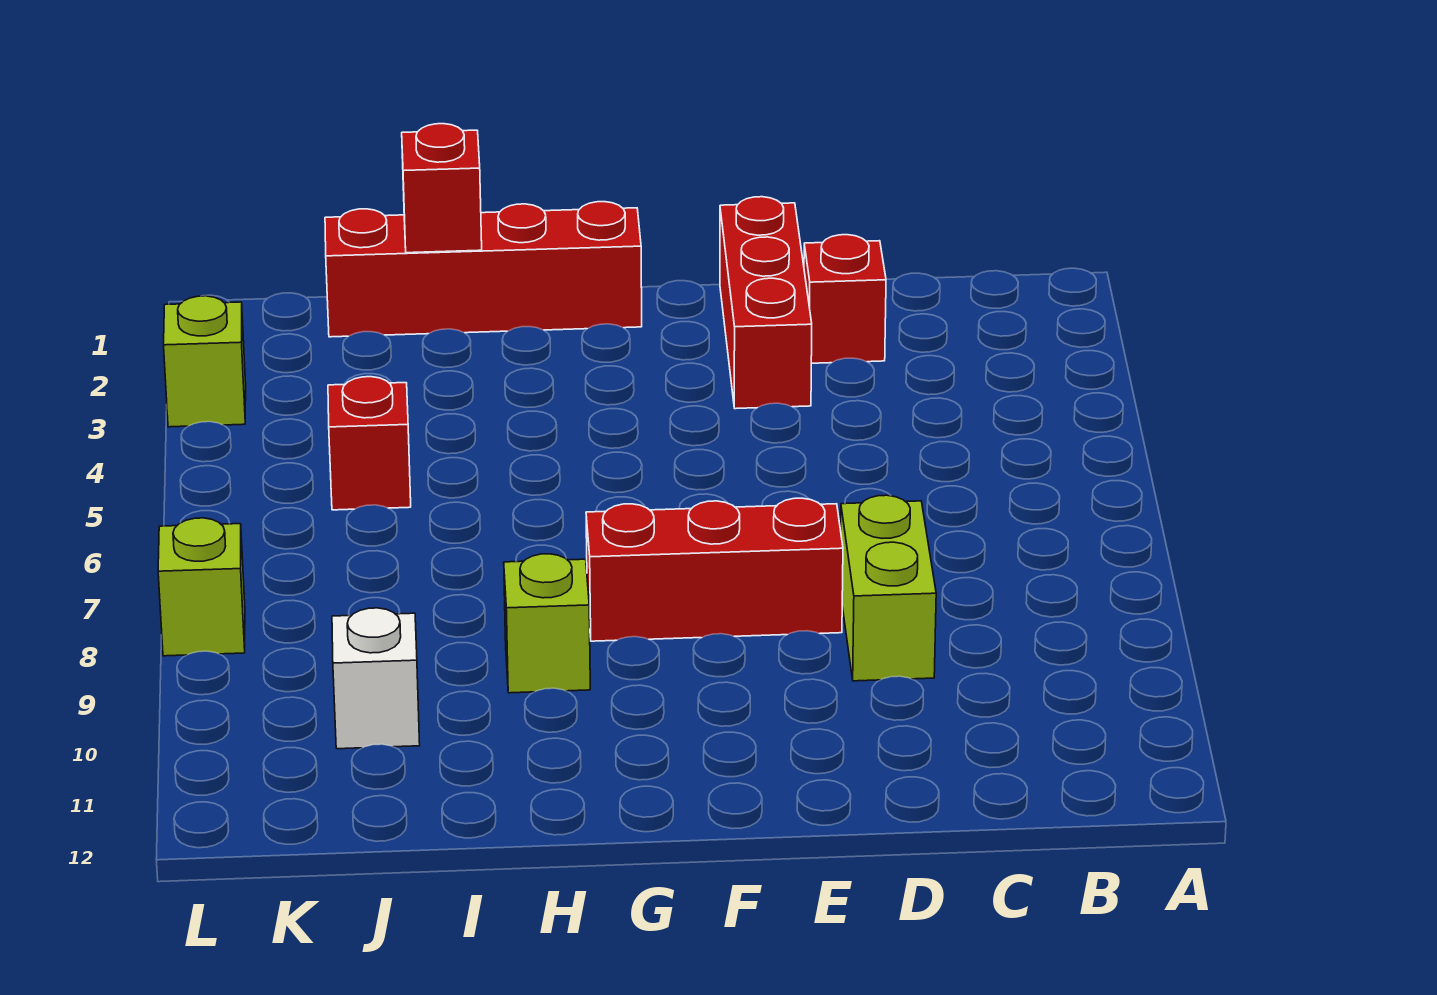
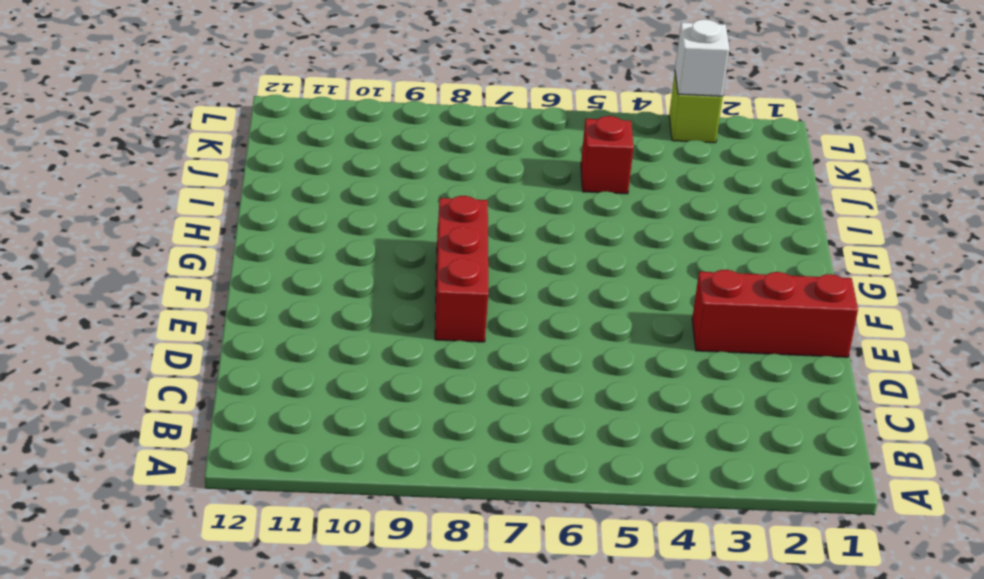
white brick L3 level 2 -> white brick J10 level 1
none -> red brick D2 level 1
none -> lime brick D8:D9 level 1

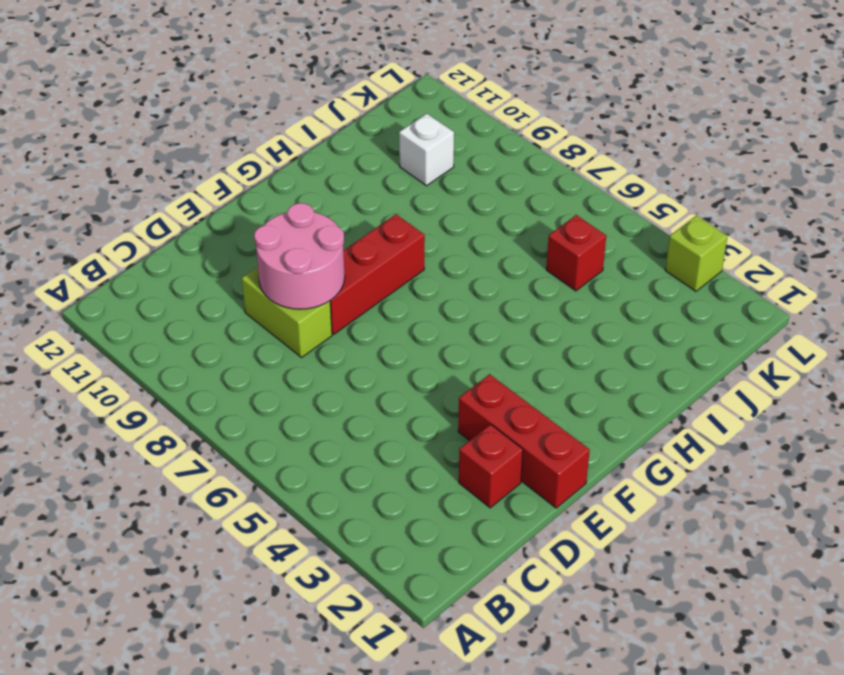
pink round brick D8:E9 level 2 -> none
none -> red brick G1:J1 level 1
none -> lime brick H9 level 1

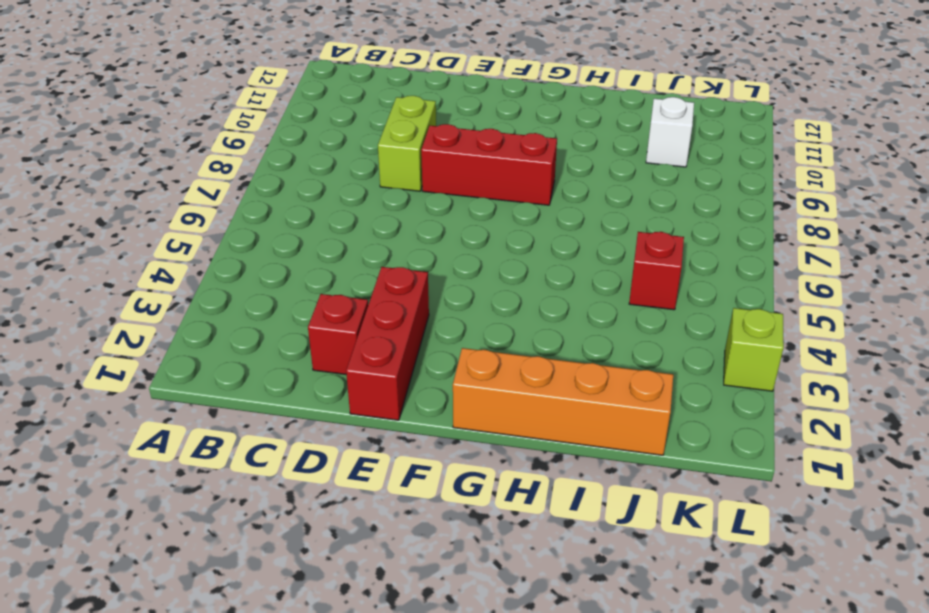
orange brick G1:J1 level 1 -> red brick G1:J1 level 1
none -> lime brick H9 level 1
none -> lime brick L8 level 1

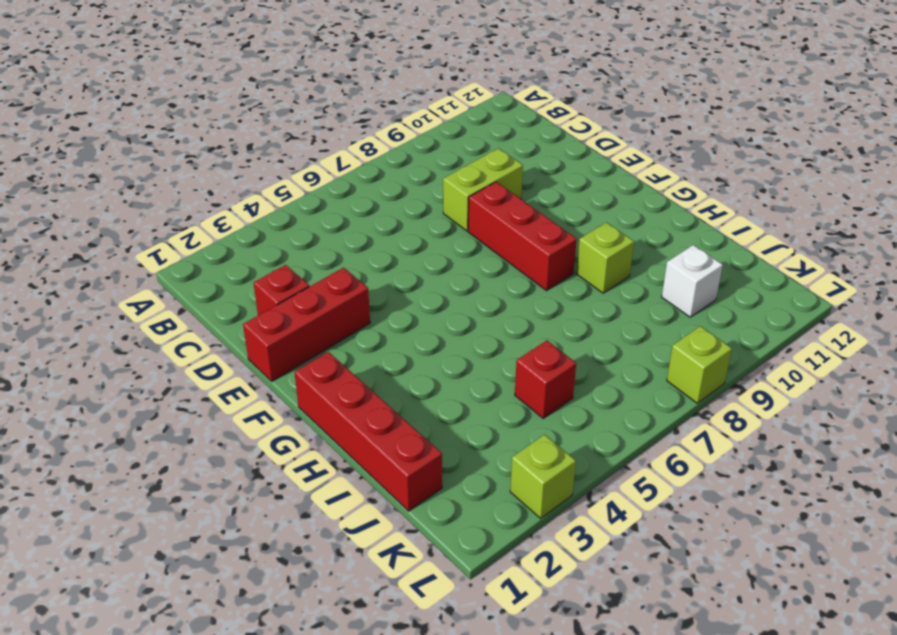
none -> red brick I1 level 2

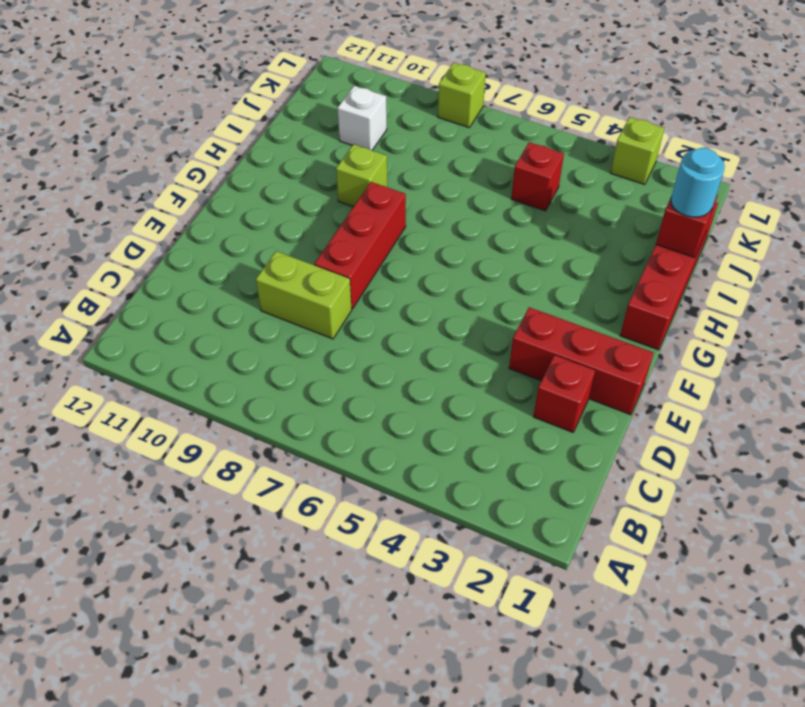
cyan round brick I1 level 3 -> none

